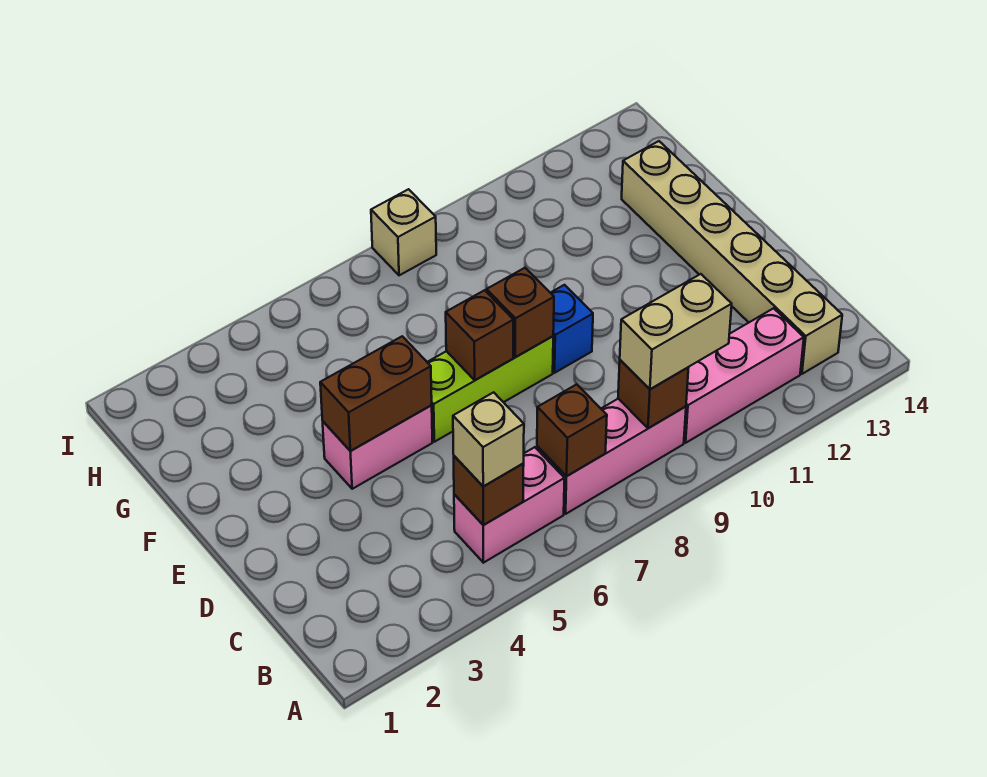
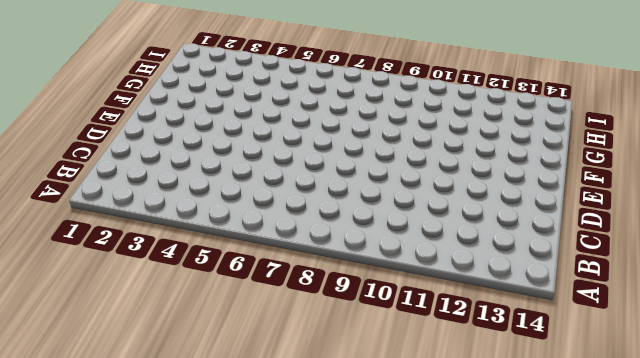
none -> pink brick B5:B6 level 1
none -> pink brick B7:B9 level 1
none -> pink brick B10:B12 level 1

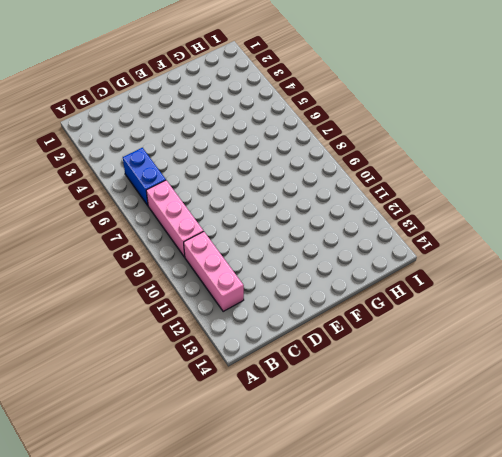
blue brick B5:B6 level 1 -> pink brick B5:B6 level 1
none -> tan brick B13:G13 level 1
none -> pink brick E4:E5 level 1
none -> lime brick E6:E8 level 1

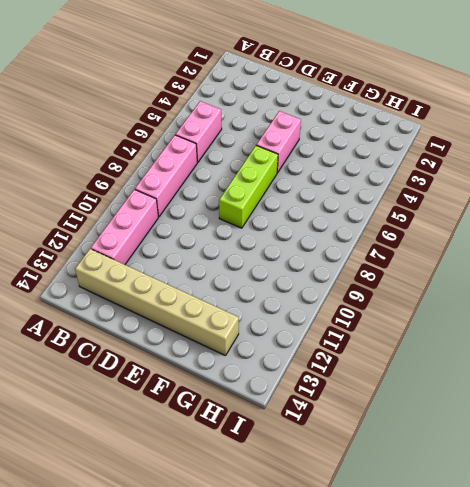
none -> blue brick E9 level 1
none -> tan brick I8 level 1
none -> brown brick B5 level 2

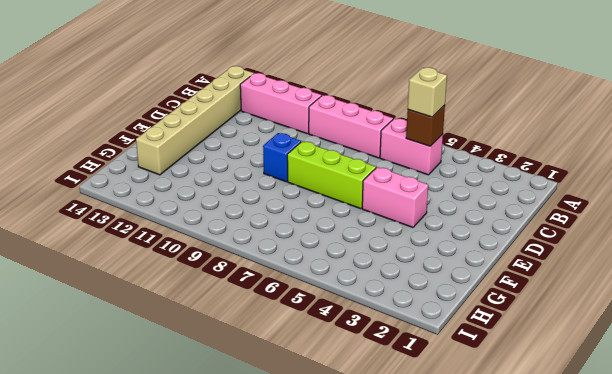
none -> tan brick I8 level 1
none -> brown brick B7 level 2
none -> brown brick B9 level 2

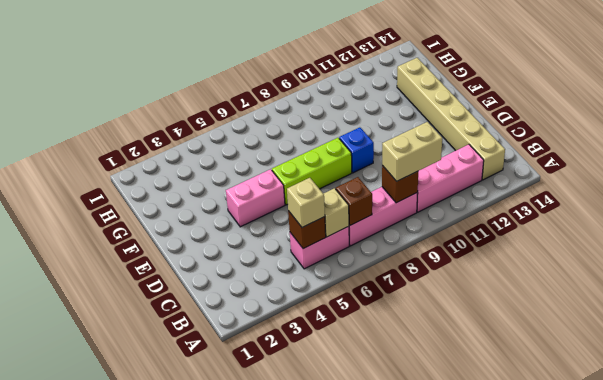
tan brick B6 level 2 -> tan brick I8 level 1
none -> brown brick E4:E5 level 2
none -> brown brick E7 level 2
none -> brown brick E8 level 2

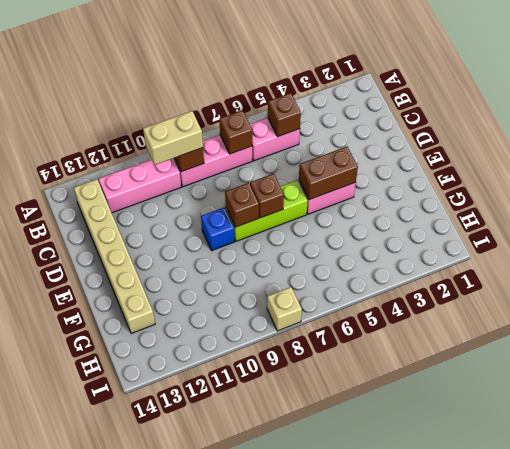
none -> tan brick B5 level 3

